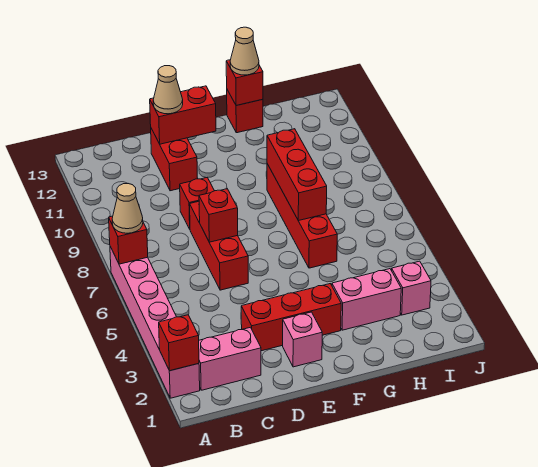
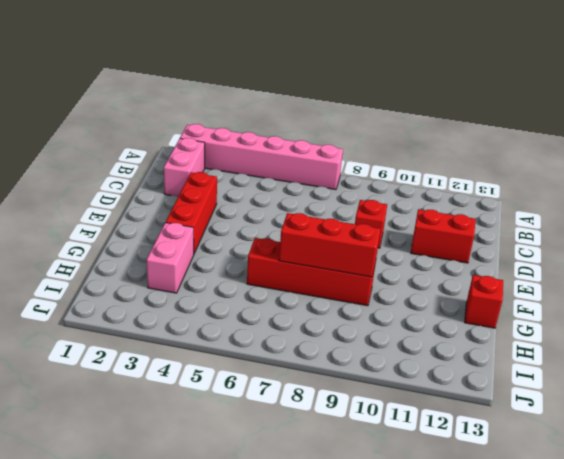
none -> red brick D6:D8 level 1
none -> pink brick E2 level 1
none -> pink brick I3 level 1

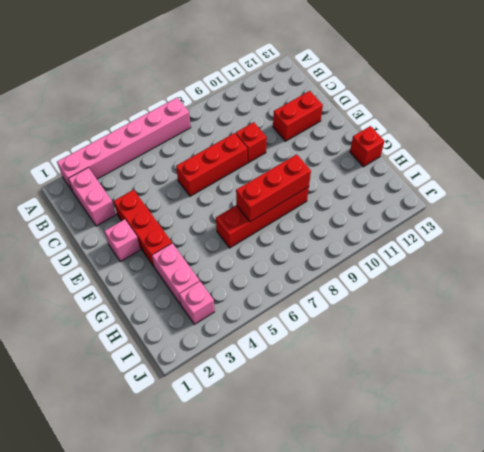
none -> red brick A2 level 2
none -> red brick A7 level 2
none -> red brick D7 level 2

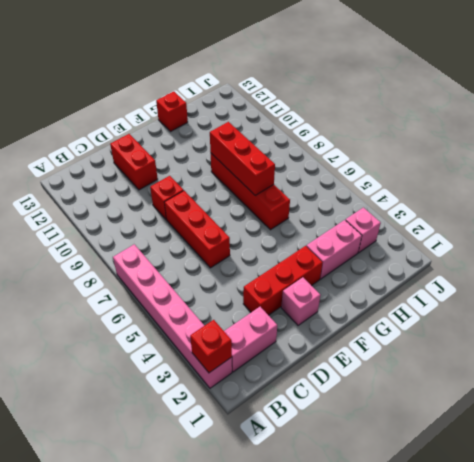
none -> red brick A7 level 2
none -> red brick D7 level 2
none -> red brick D12:E12 level 2

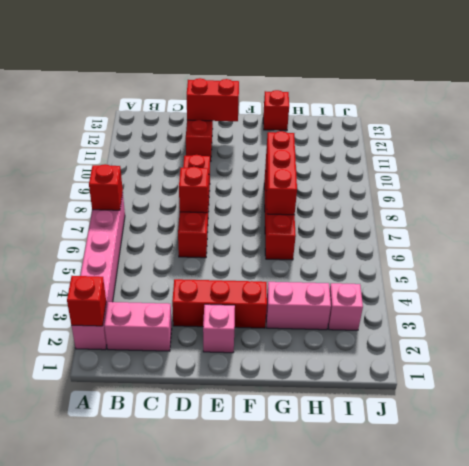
none -> red brick G13 level 2
none -> tan cone A7 level 3
none -> tan cone D12 level 3

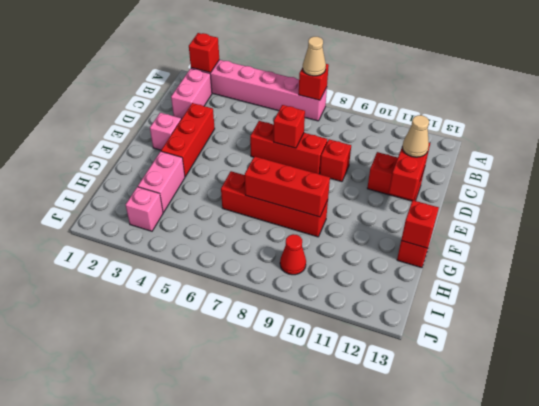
red cone I9 level 1 -> none
none -> tan cone G13 level 3

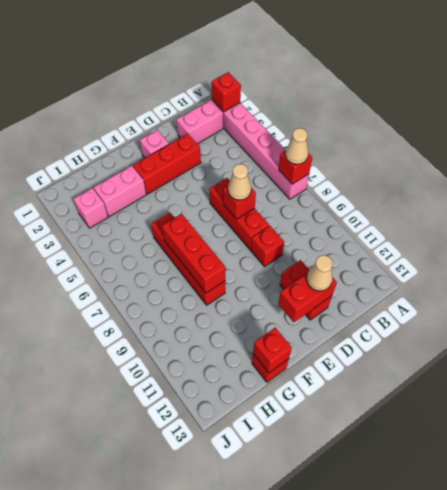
tan cone D7 level 3 -> tan cone G13 level 3

